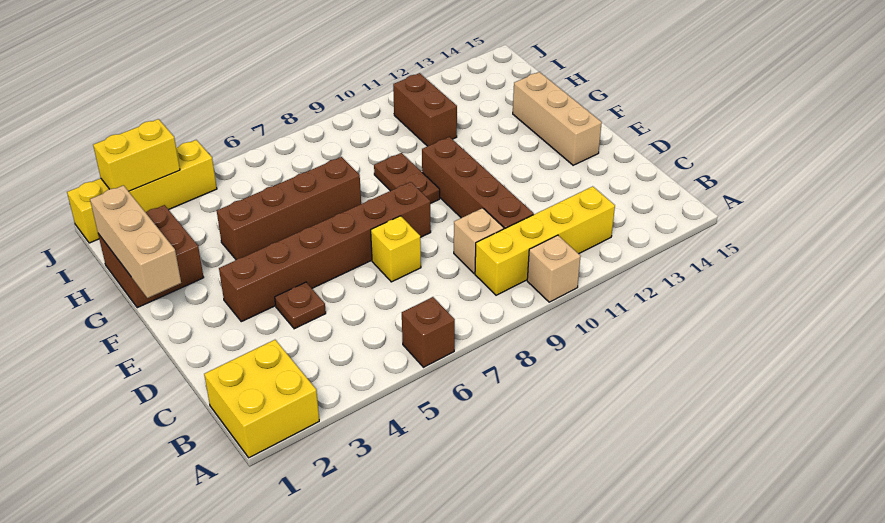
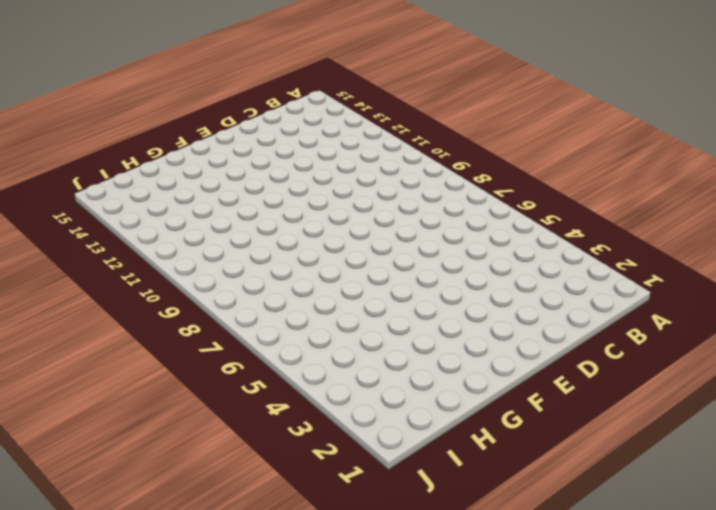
none -> yellow brick A1:B2 level 1
none -> brown brick A6 level 1
none -> tan brick A10 level 1

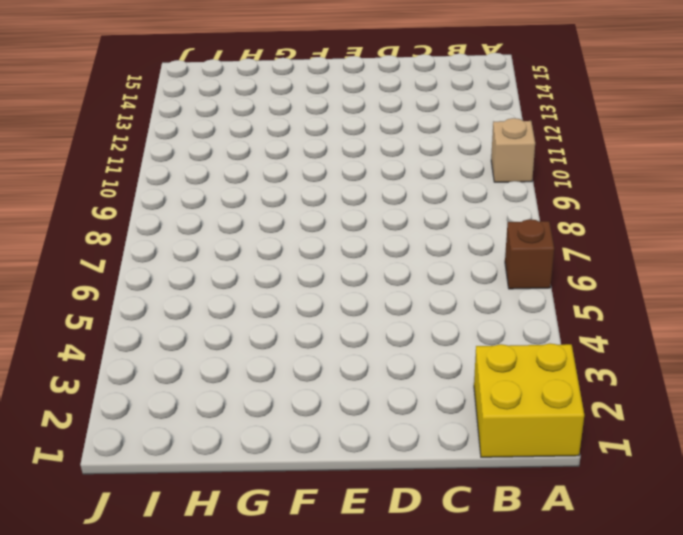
none -> yellow brick B9:B12 level 1
none -> tan brick C9 level 1
none -> brown brick C10:F10 level 1

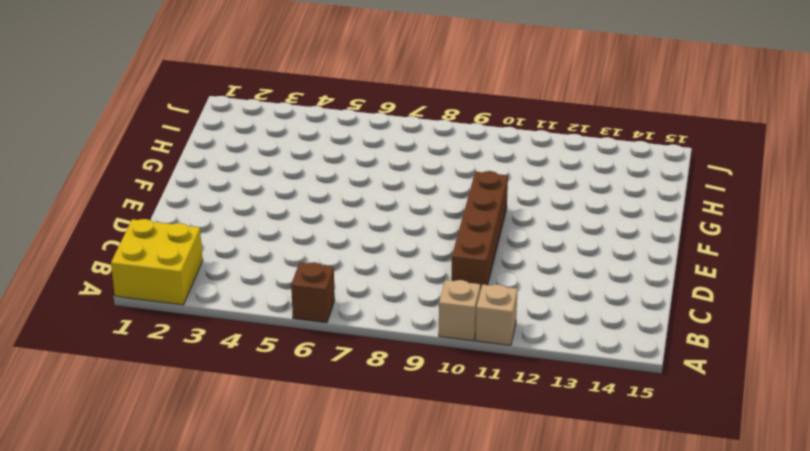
tan brick A11 level 1 -> tan brick C9 level 1
none -> yellow brick B9:B12 level 1
none -> brown plate D4 level 1
none -> yellow brick D7 level 1

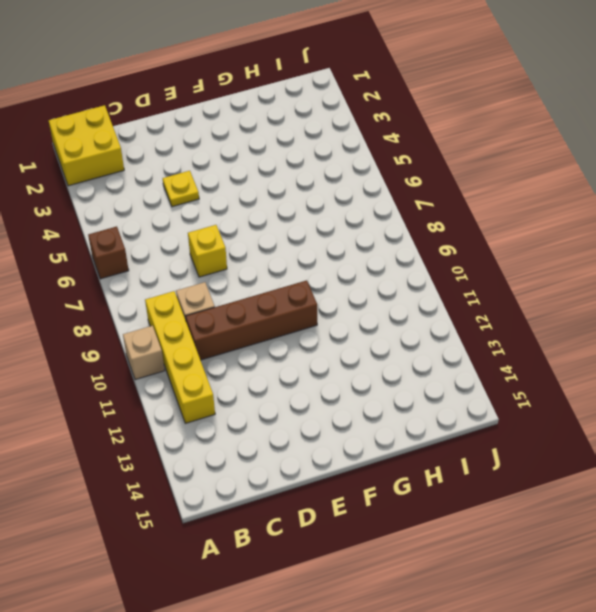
yellow plate D4 level 1 -> brown plate D4 level 1
none -> brown brick E3:E8 level 1
none -> tan brick E14:G14 level 1
none -> brown plate F9:G9 level 1

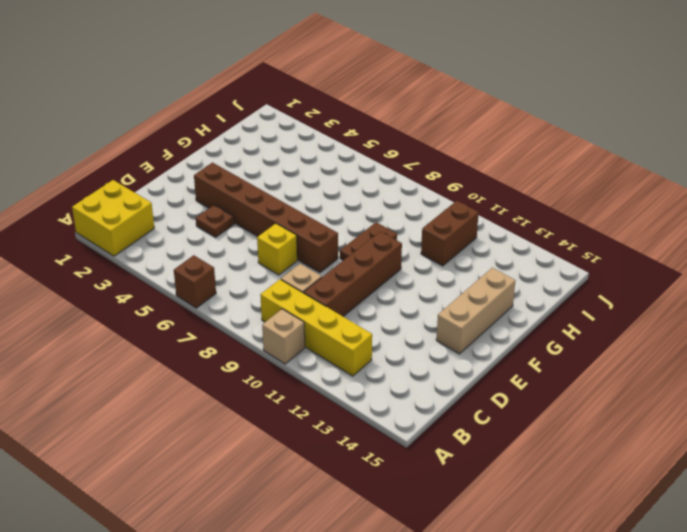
none -> brown brick G1:H2 level 1
none -> brown brick G4:G7 level 1
none -> yellow brick J1:J4 level 1

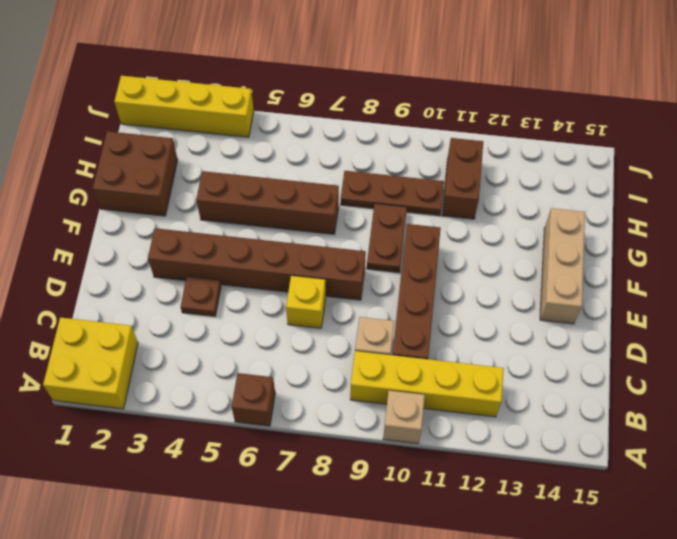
brown plate H8:H10 level 1 -> none
none -> tan brick F1:H1 level 2
none -> yellow brick J2:J3 level 2

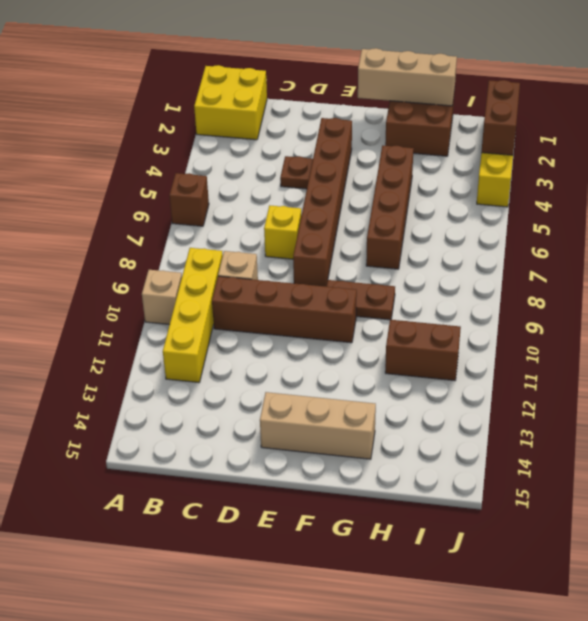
brown brick J2:J3 level 2 -> yellow brick J2:J3 level 2

